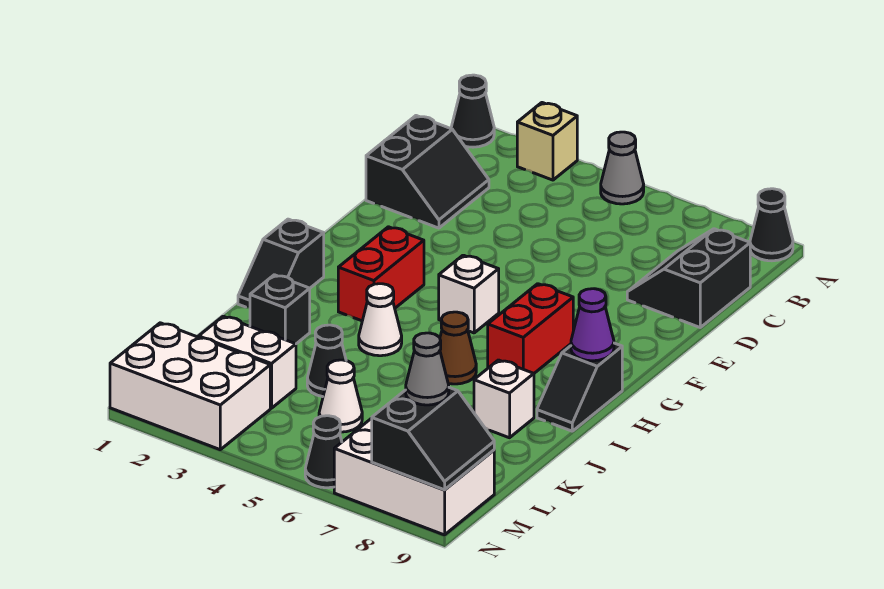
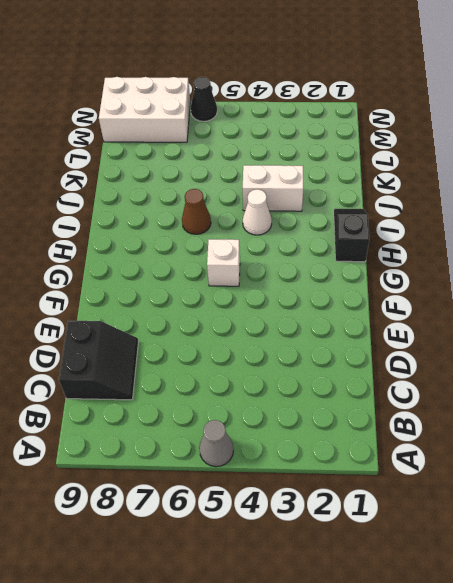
white brick J3:J4 level 1 -> white brick L2:L3 level 1
none -> black cone A1 level 1
none -> tan brick A3 level 1
none -> black cone A9 level 1

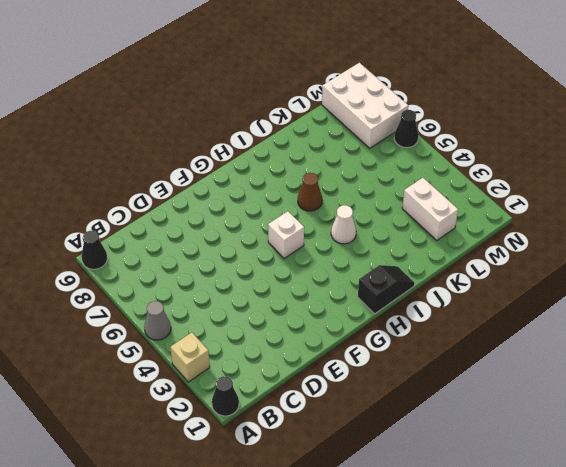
none -> black slope C1:D2 level 1 top 1
none -> black slope C8:D9 level 1 top 9
none -> red brick G3:H3 level 1

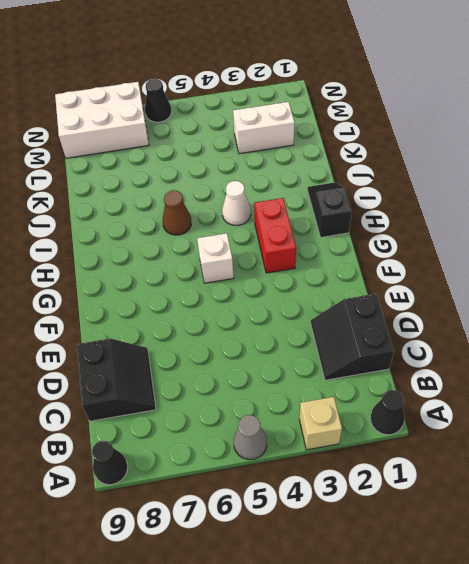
none -> red brick G7:H7 level 1
none -> black slope H9:I9 level 1 top H
none -> black brick J2 level 1

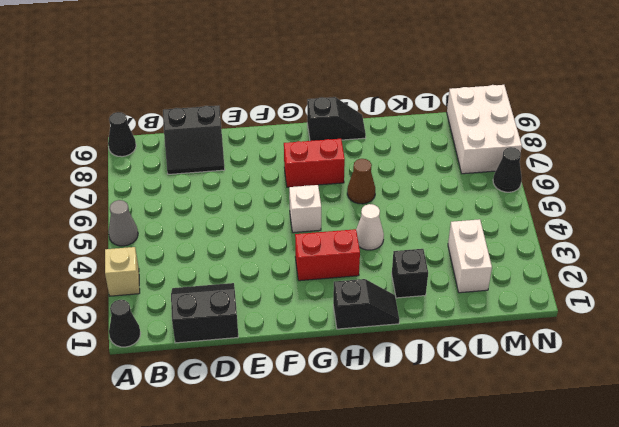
none -> white brick J8 level 1
none -> black cone K4 level 1
none -> white cone L5 level 1

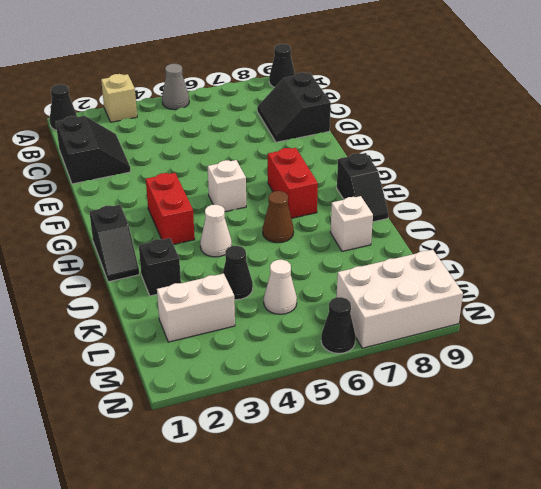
none -> white brick M1:N3 level 1
none -> purple cone H9 level 2
none -> black slope M8:N9 level 2 top 8

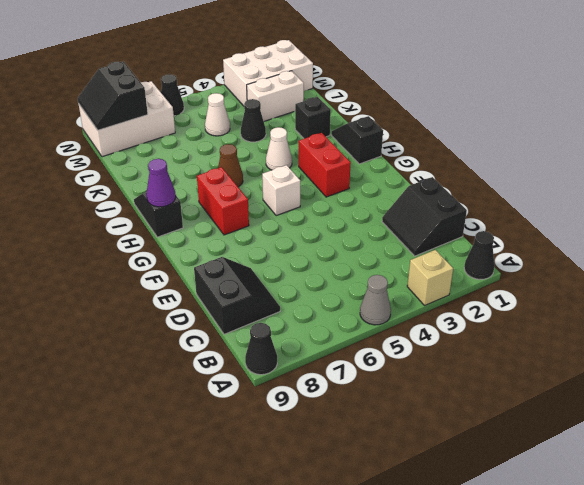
none -> white brick J8 level 1
none -> grey cone M8 level 3

